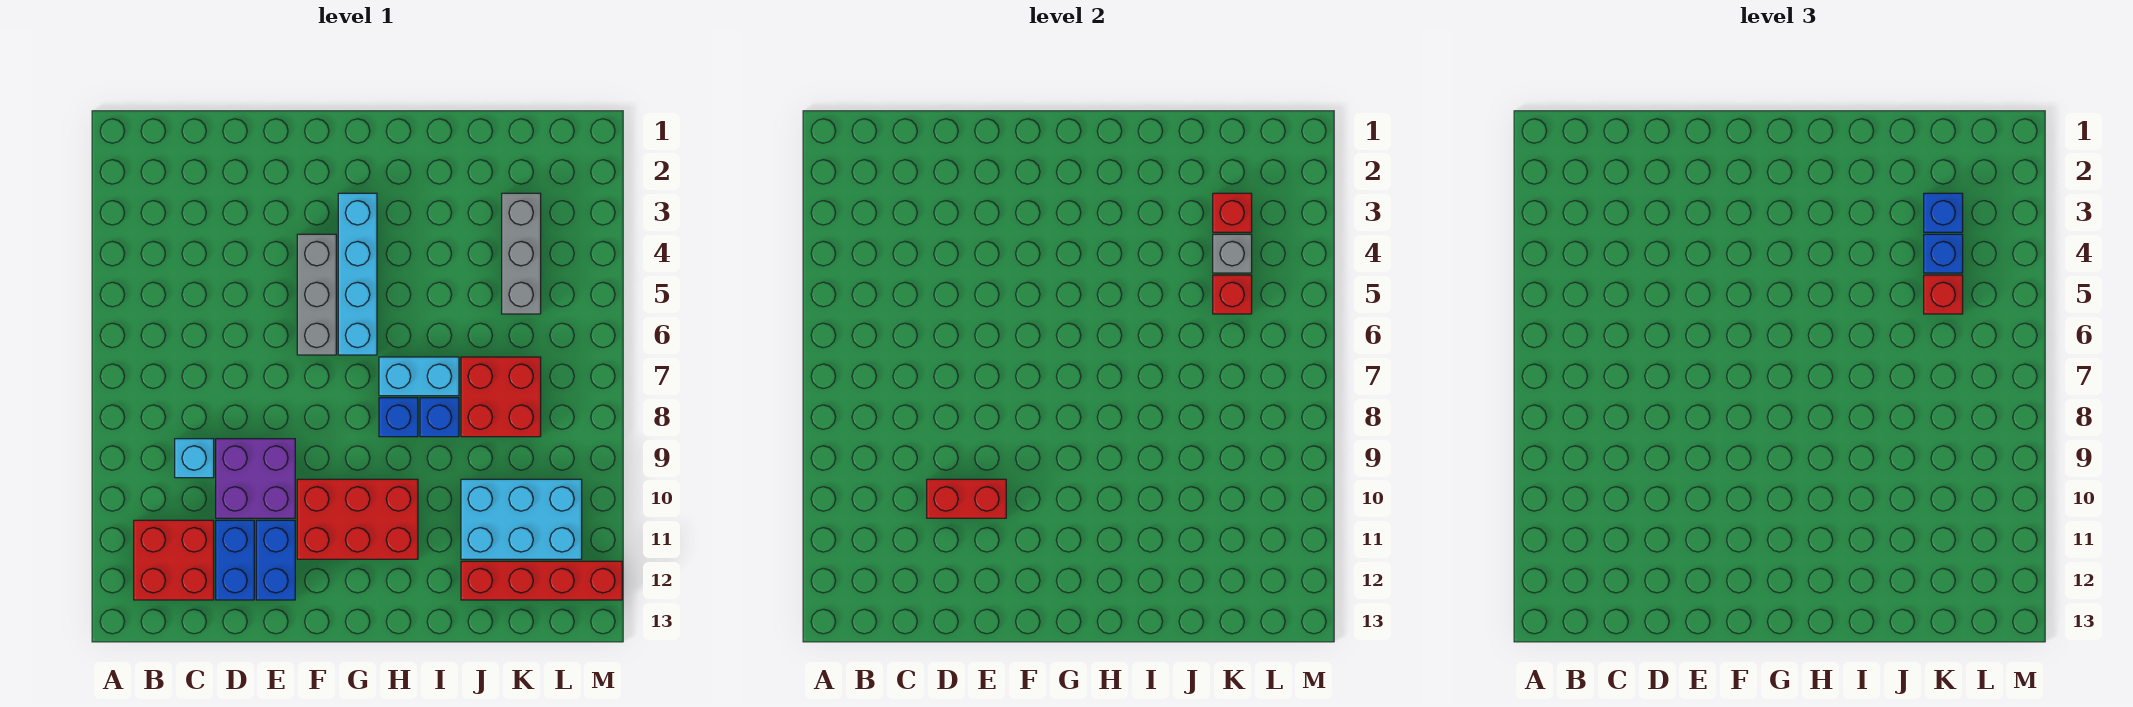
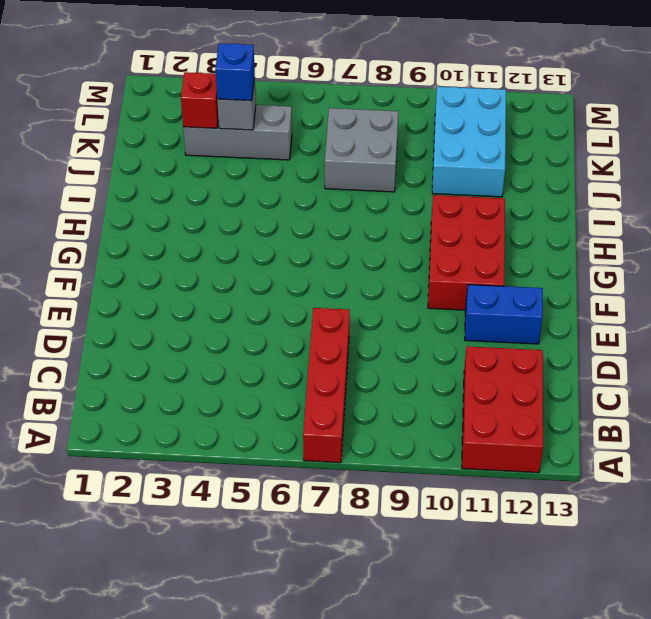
red brick A7:D7 level 1 -> red brick J12:M12 level 1
red brick A11:C12 level 1 -> red brick B11:C12 level 1
grey brick J7:K8 level 1 -> red brick J7:K8 level 1
none -> cyan brick C9 level 1
none -> purple brick D9:E10 level 1
none -> blue brick D11:D12 level 1

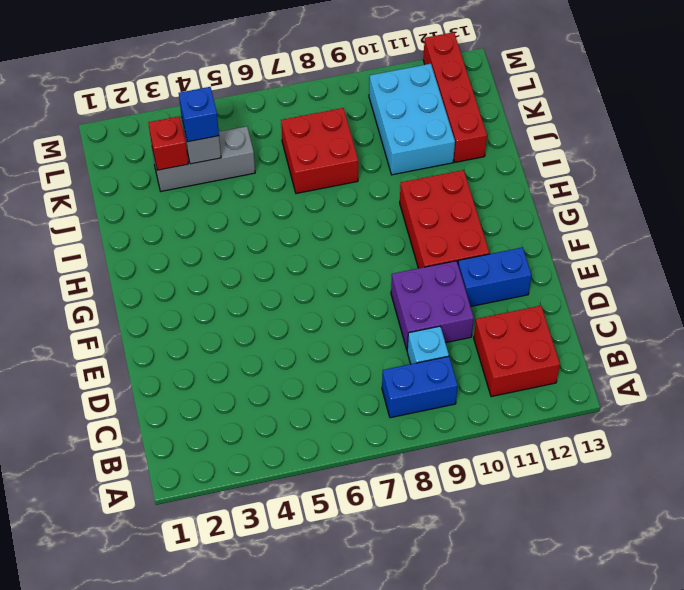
blue brick B8:B9 level 1 -> blue brick D11:D12 level 1
none -> grey brick F4:F6 level 1
none -> cyan brick G3:G6 level 1
none -> cyan brick H7:I7 level 1

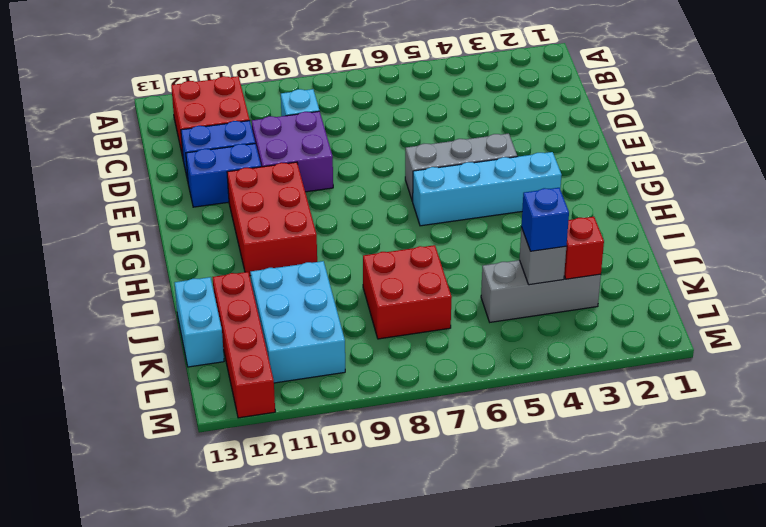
cyan brick J13:K13 level 1 -> cyan brick H7:I7 level 1
none -> blue brick H8 level 1
none -> blue brick I8 level 1
none -> red brick D10:E10 level 2

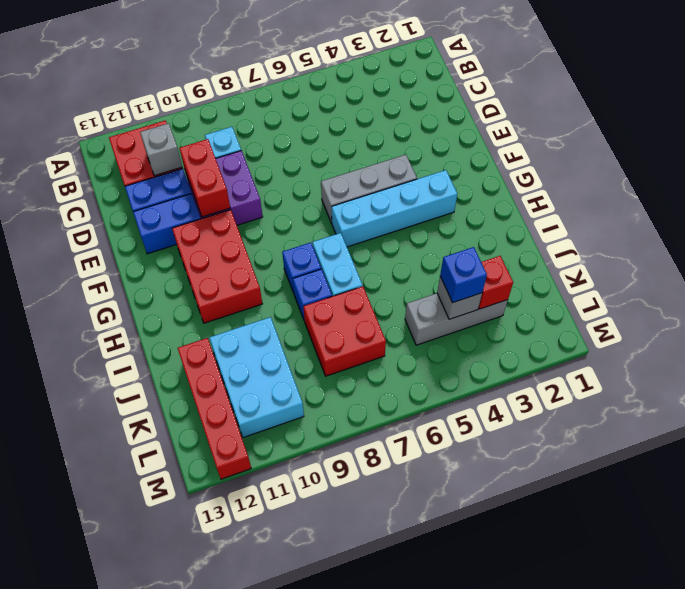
grey brick C11 level 2 -> none
none -> red brick K5 level 2
none -> blue brick K3 level 3
none -> red brick K5 level 3

